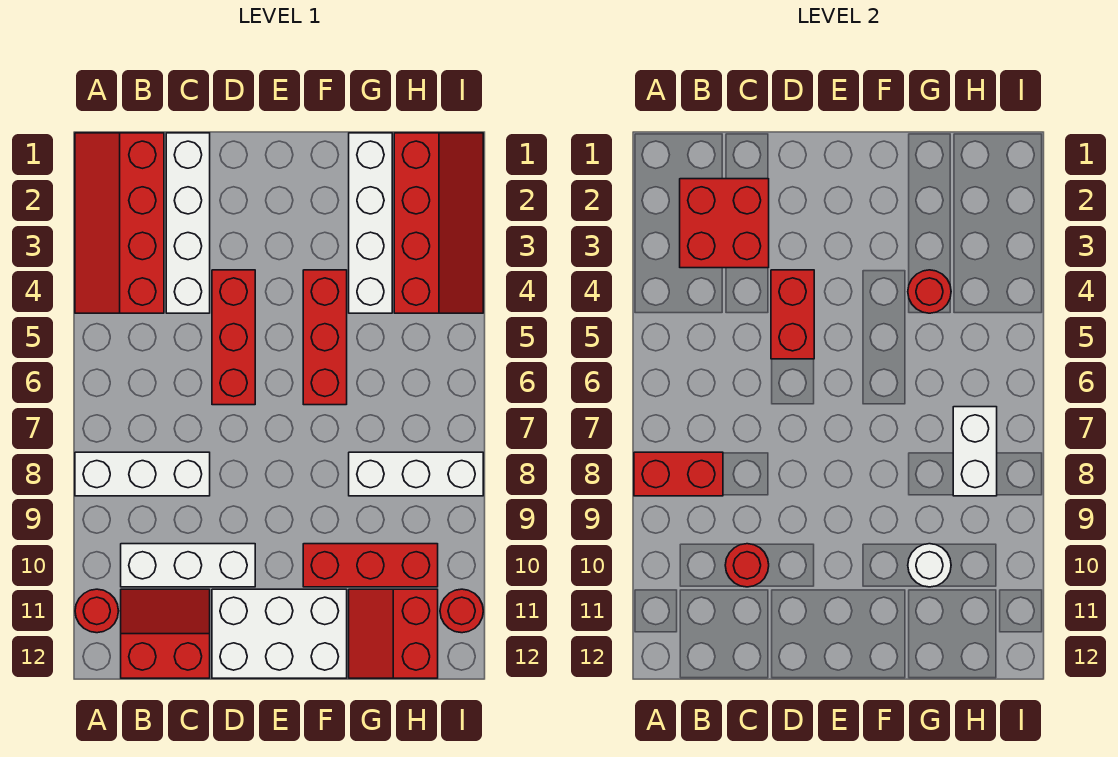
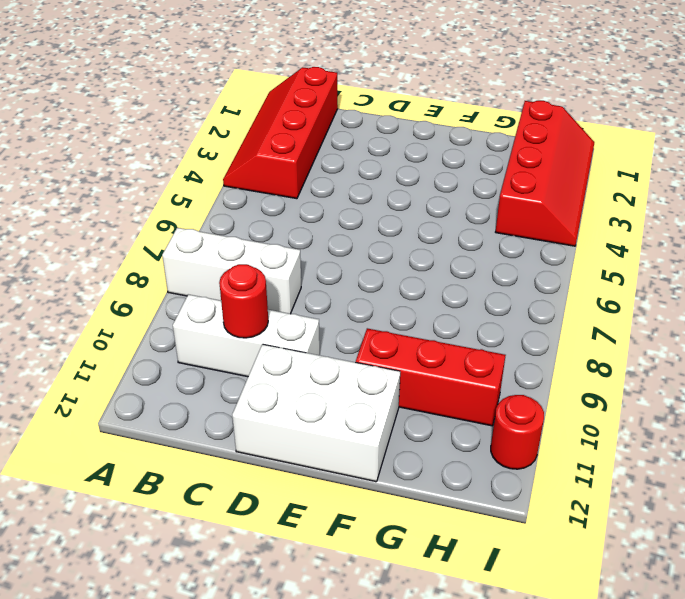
none -> red round brick A11 level 1
none -> red slope B11:C12 level 1 top 12
none -> white brick C1:C4 level 1

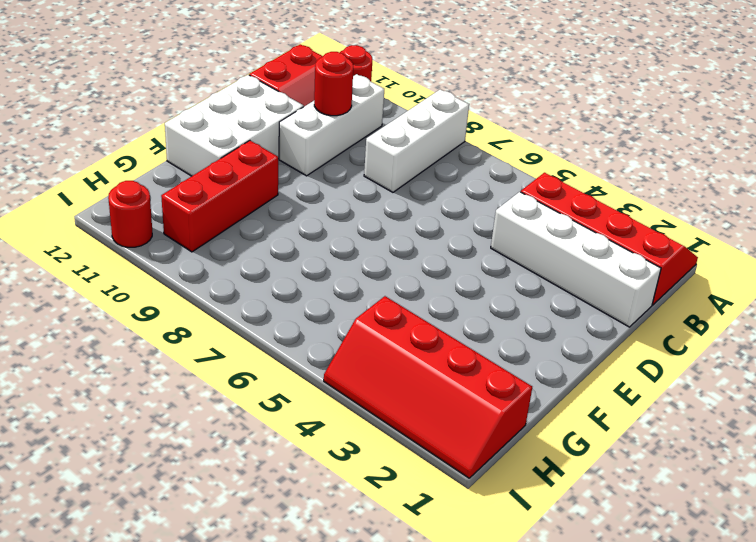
none -> red brick D4:D6 level 1
none -> red brick F4:F6 level 1
none -> white brick G1:G4 level 1

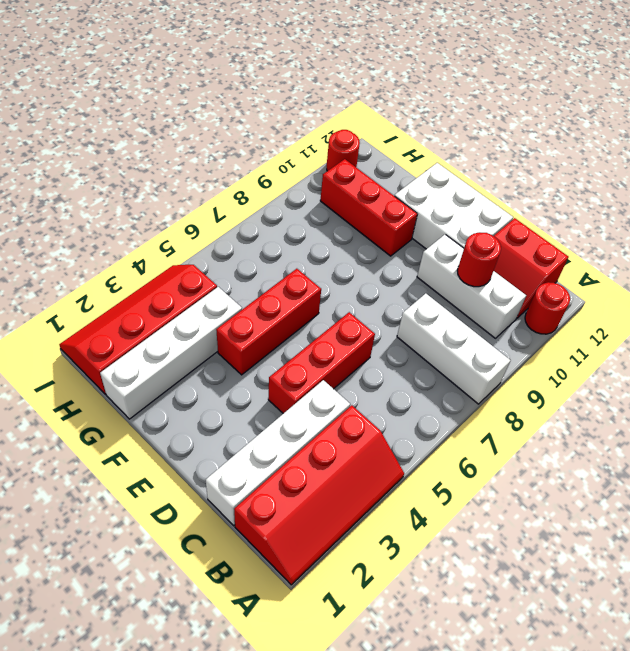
none -> white brick G8:I8 level 1
none -> red slope G11:H12 level 1 top H
none -> red brick A8:B8 level 2

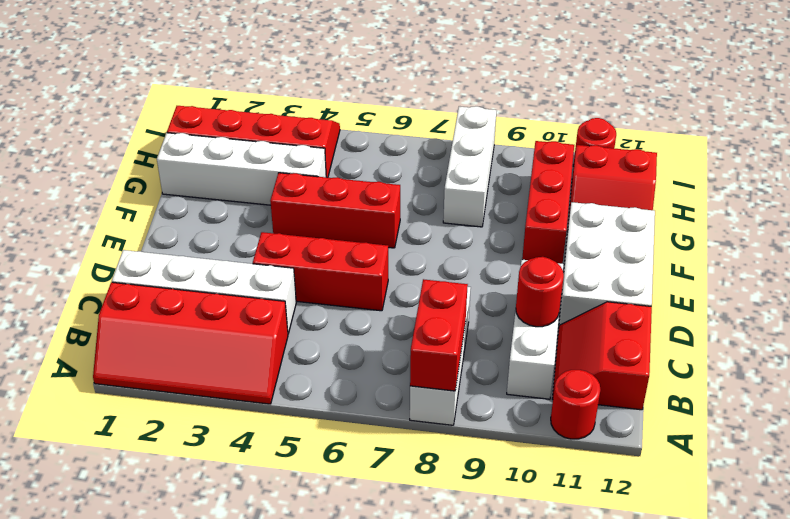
none -> red brick B2:C3 level 2
none -> red brick D4:D5 level 2
none -> red round brick G4 level 2

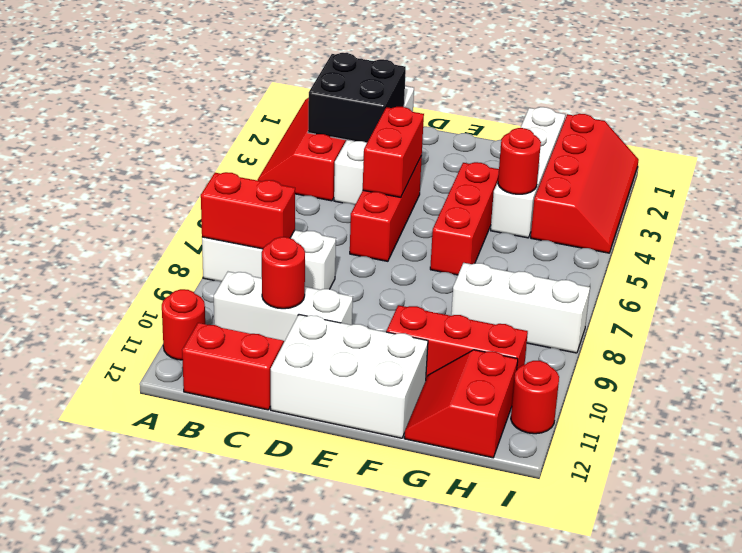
black brick B2:C3 level 2 -> red brick B2:C3 level 2
none -> white round brick G10 level 2
none -> white brick H7:H8 level 2

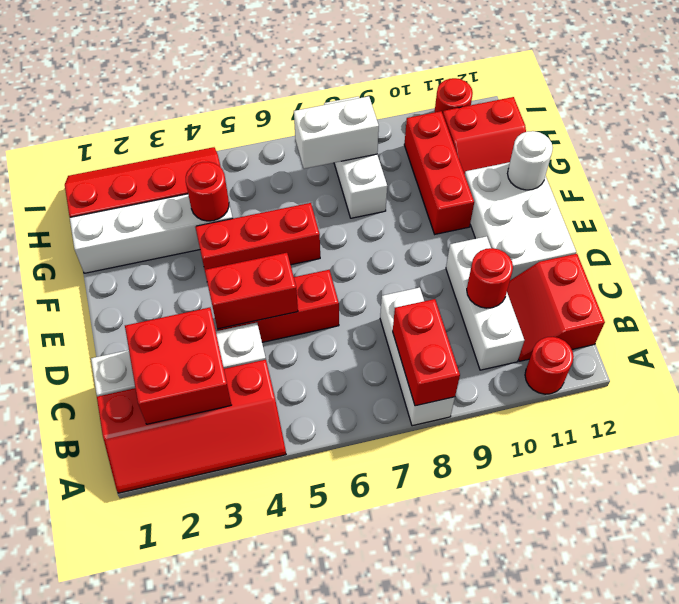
white round brick F12 level 2 -> white round brick G10 level 2

